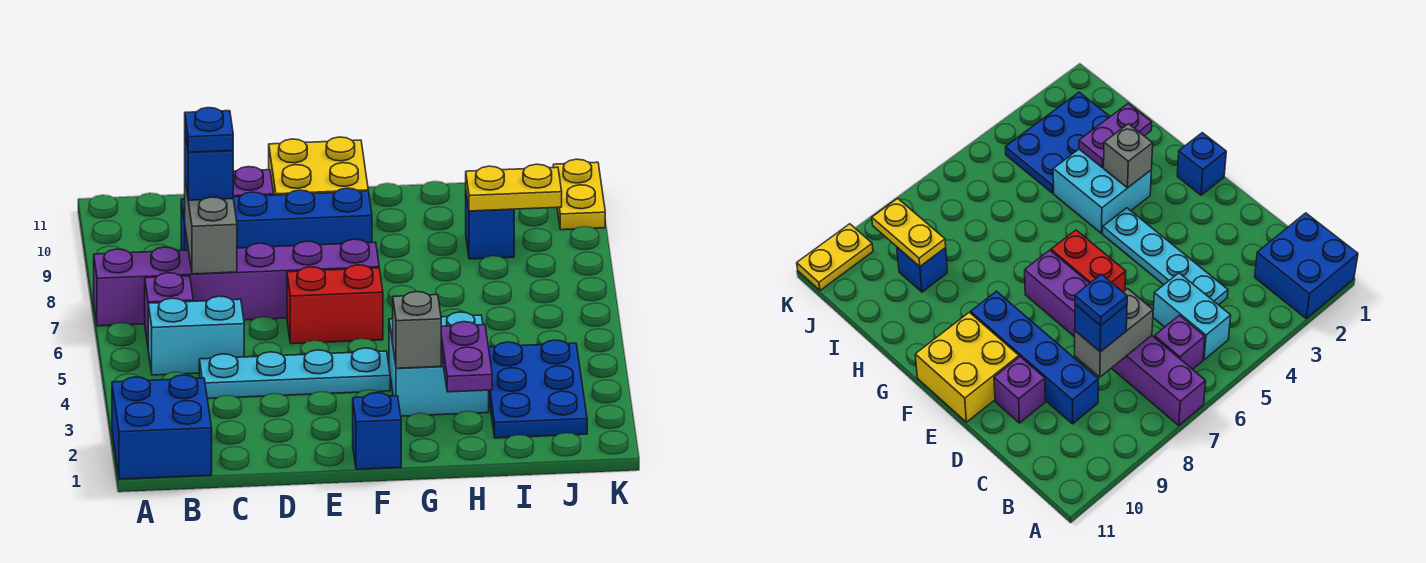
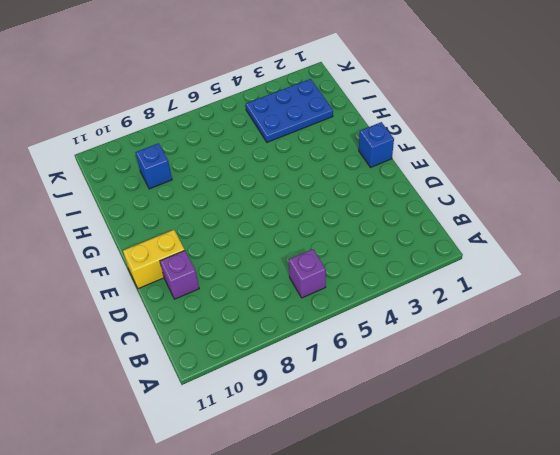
yellow brick E10:E11 level 1 -> yellow brick E10:F11 level 1
none -> blue brick A1:B2 level 1
none -> purple brick A7:F7 level 1
none -> cyan brick B5:C5 level 1

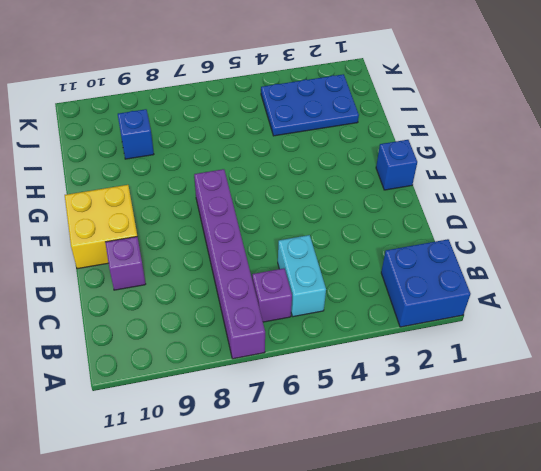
none -> cyan plate C4:F4 level 1
none -> blue brick C9:F9 level 1
none -> red brick E6:F6 level 1

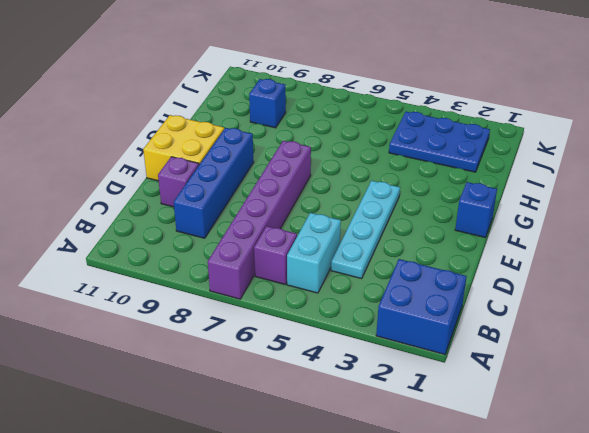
none -> red brick E6:F6 level 1
none -> cyan brick G3:H4 level 1
none -> yellow plate K10:K11 level 1

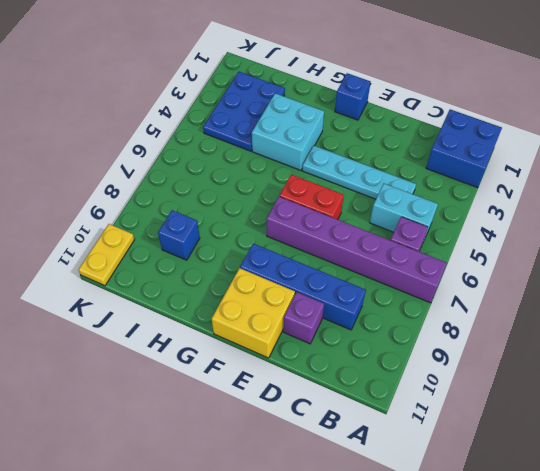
none -> grey brick C7:C8 level 2
none -> grey brick G3 level 2
none -> purple plate H2:H3 level 2

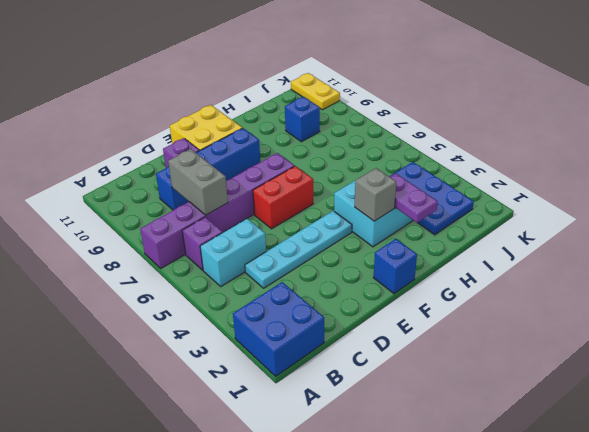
none -> yellow plate I9:J9 level 2
none -> blue brick C8 level 3
none -> blue plate C8 level 4

